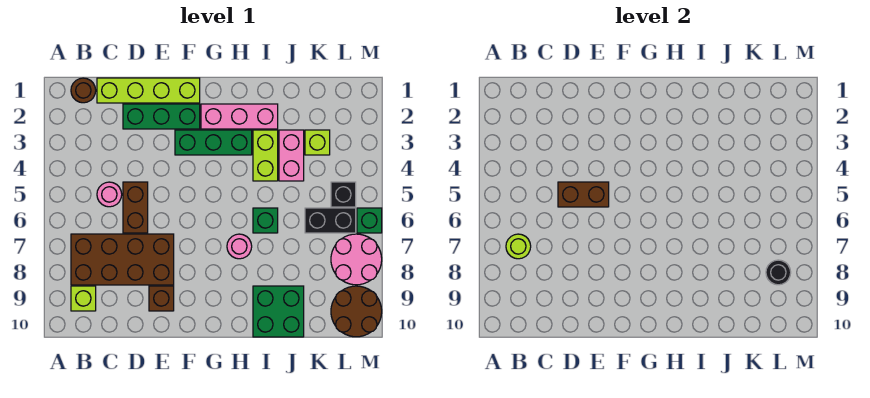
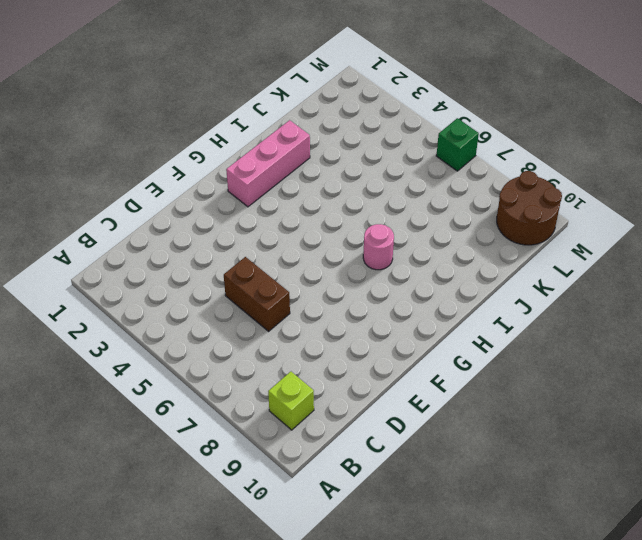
none -> brown round brick B1 level 1
none -> brown brick B7:E8 level 1
none -> lime brick C1:F1 level 1

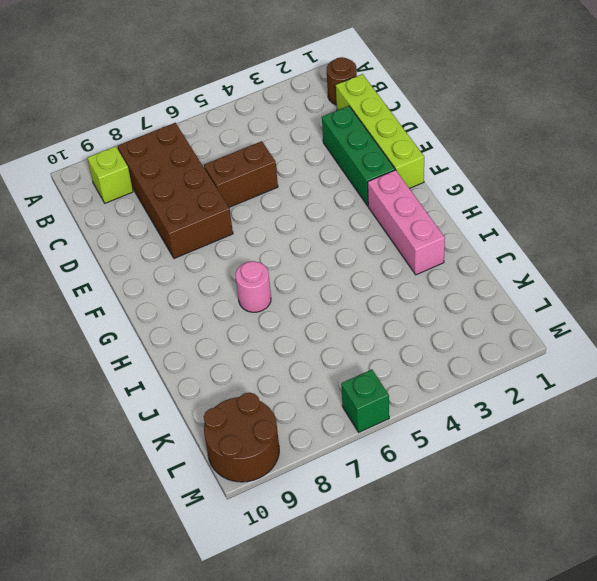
none -> pink round brick C5 level 1
none -> brown brick E9 level 1
none -> green brick F3:H3 level 1

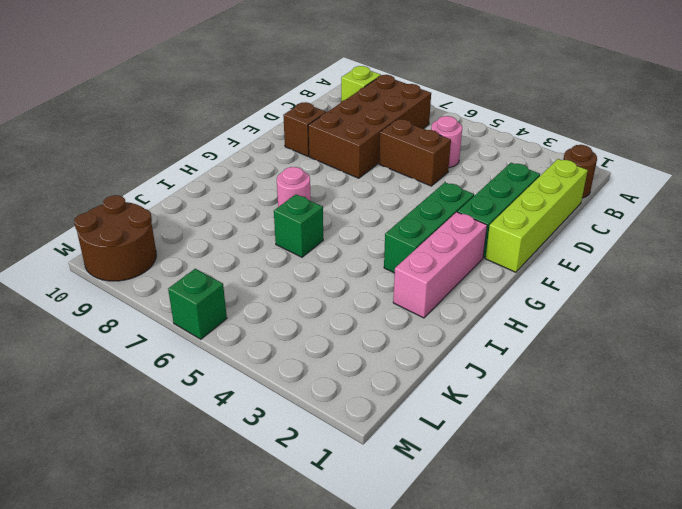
none -> lime brick I3:I4 level 1
none -> green brick I9:J10 level 1
none -> pink brick J3:J4 level 1

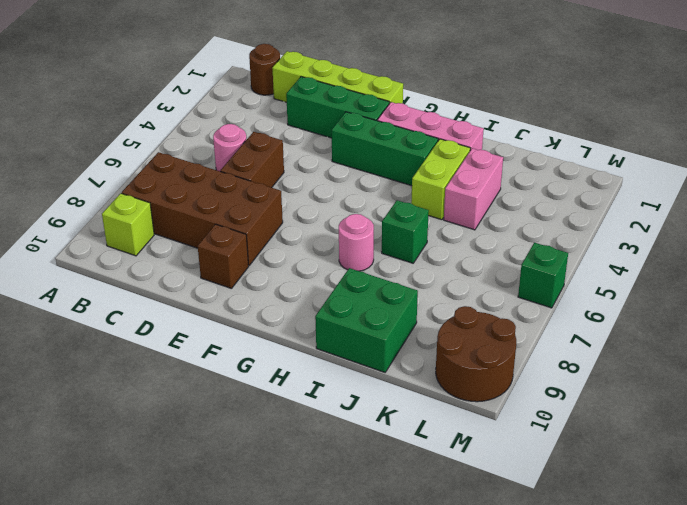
none -> lime brick K3 level 1
none -> black brick K6:L6 level 1
none -> black brick L5 level 1

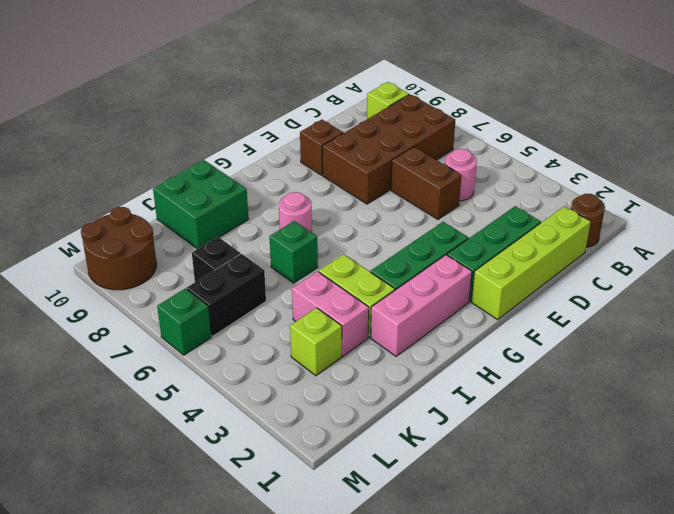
black brick K7 level 1 -> black brick L5 level 1
none -> pink round brick L7:M8 level 1
none -> lime round brick B7 level 2
none -> brown brick D5:E5 level 2

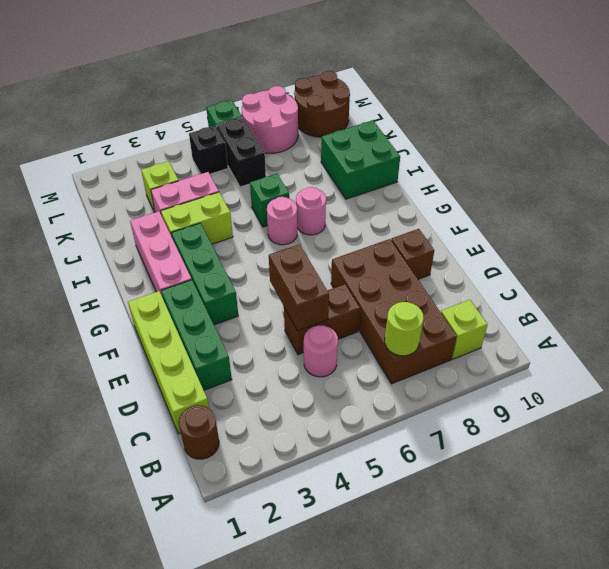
pink round brick H6 level 1 -> none
none -> black round brick L8 level 2

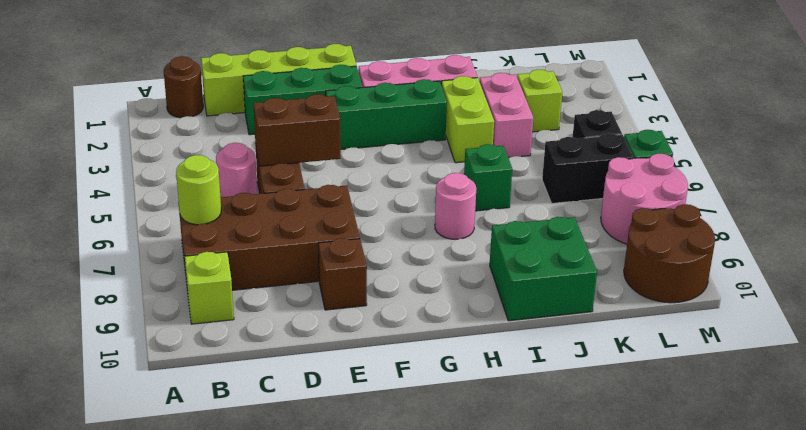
none -> black round brick L8 level 2

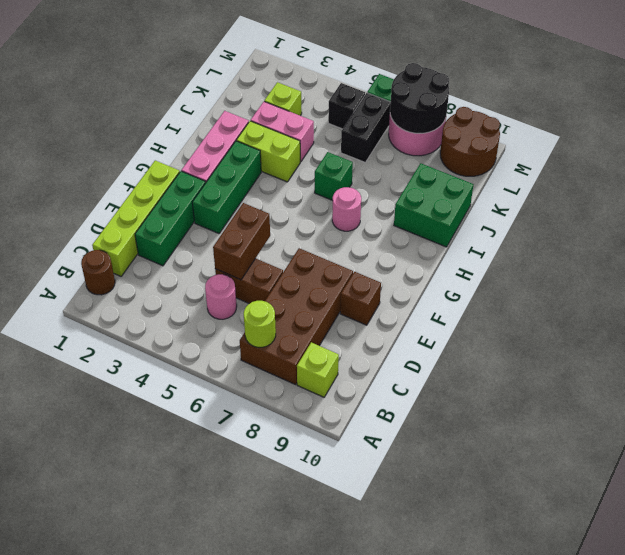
black round brick L7:M8 level 2 -> black round brick L8 level 2

